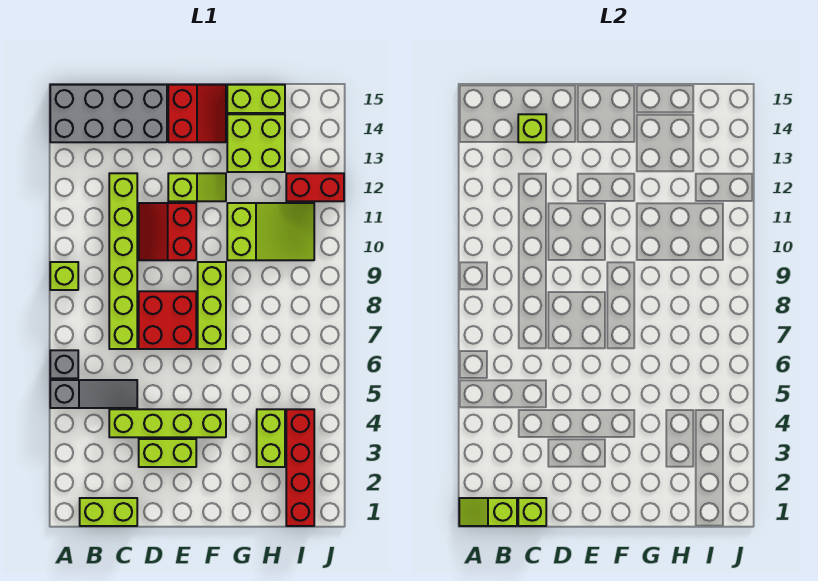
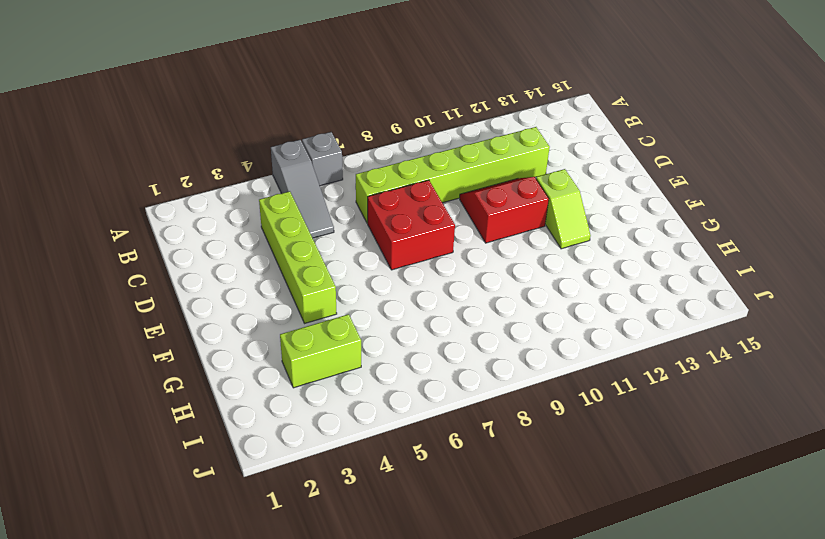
none -> lime brick A9 level 1
none -> grey brick A14:D15 level 1
none -> lime brick B1:C1 level 1

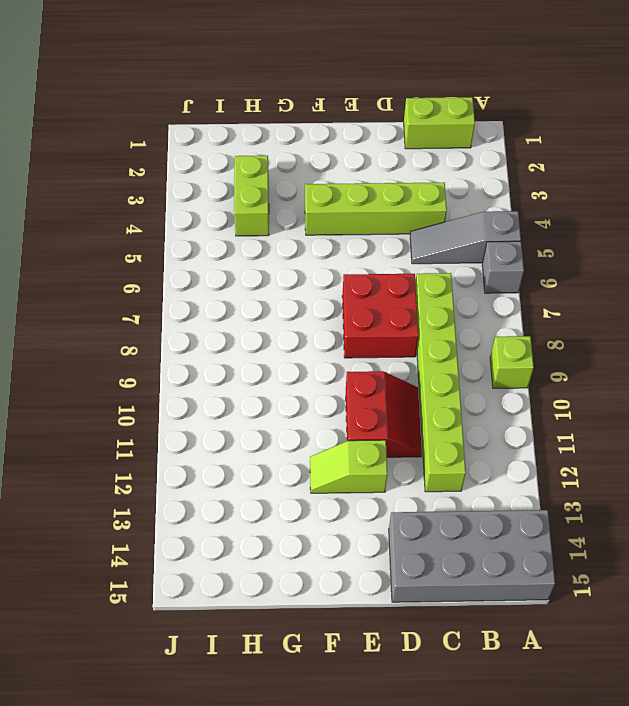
none -> lime brick D3:E3 level 1
none -> red slope E14:F15 level 1 top E
none -> lime brick F7:F9 level 1

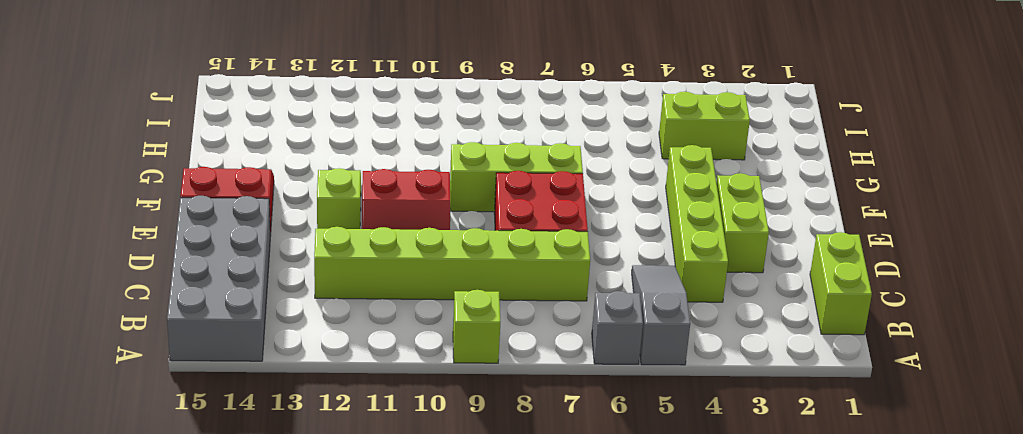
none -> lime slope G10:I11 level 1 top G
none -> lime brick G13:H14 level 1
none -> lime brick G15:H15 level 1

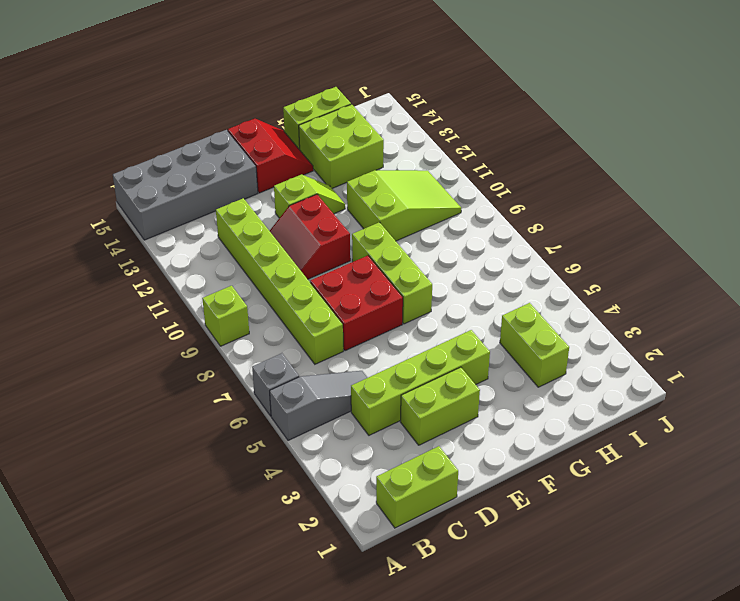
none -> red brick I1:I4 level 1
none -> red brick I12:J12 level 1
none -> lime slope A1:B1 level 2 top B

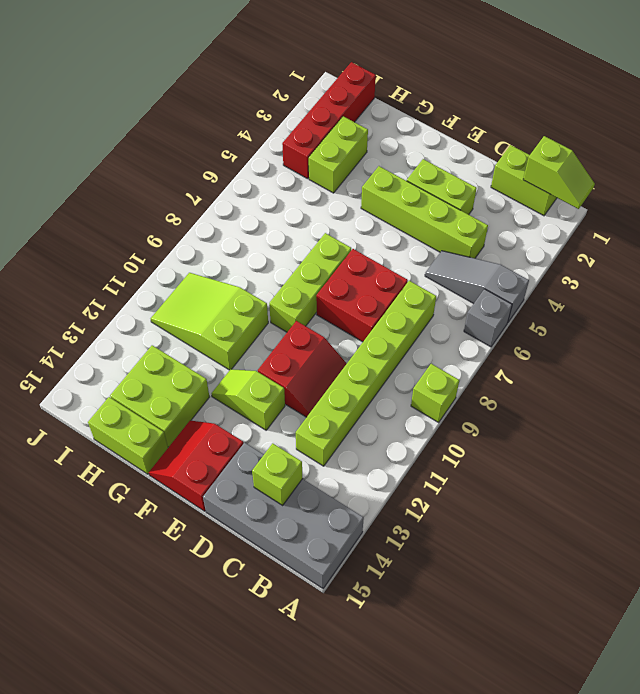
none -> red brick I12:J12 level 1
none -> lime brick C1 level 2

